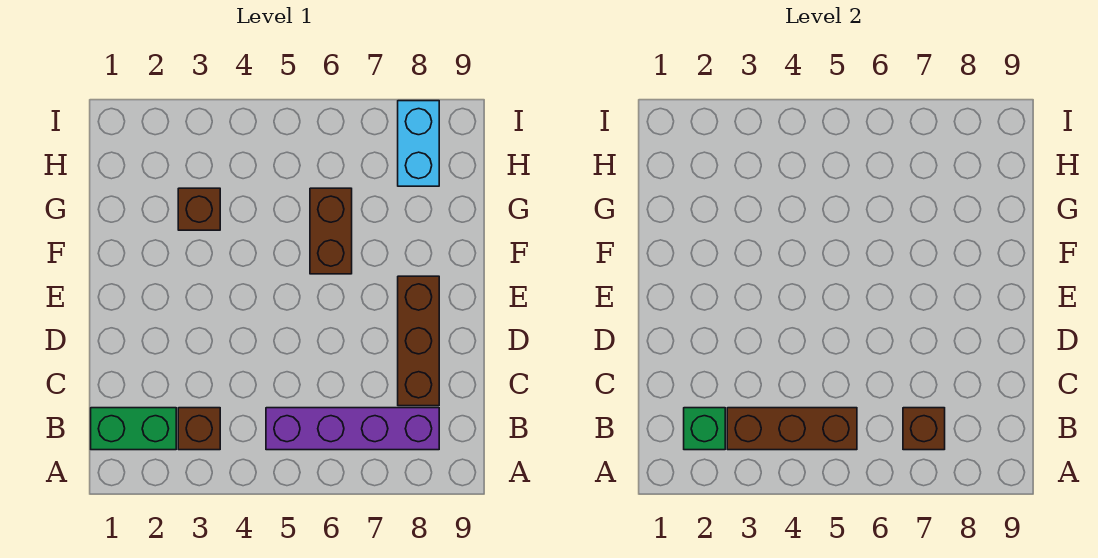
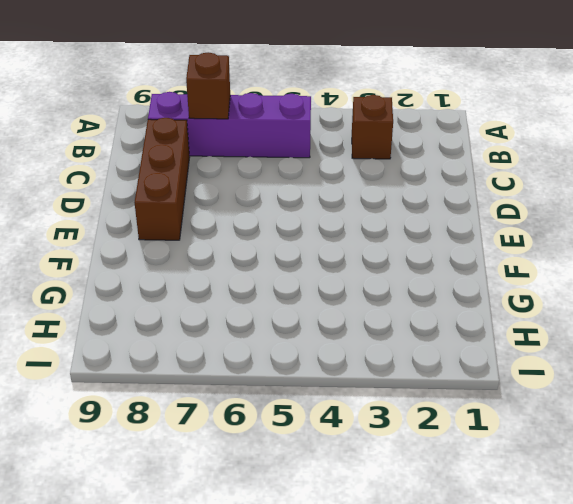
none -> green brick B1:B2 level 1
none -> brown brick F6:G6 level 1

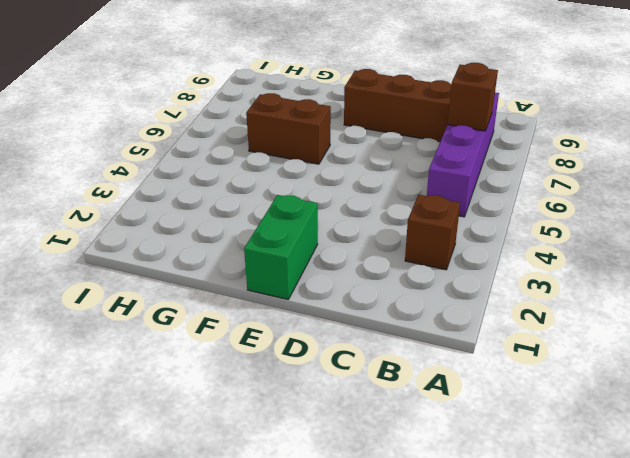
green brick E1:E2 level 1 -> green brick B1:B2 level 1
none -> brown brick G3 level 1
none -> cyan brick H8:I8 level 1

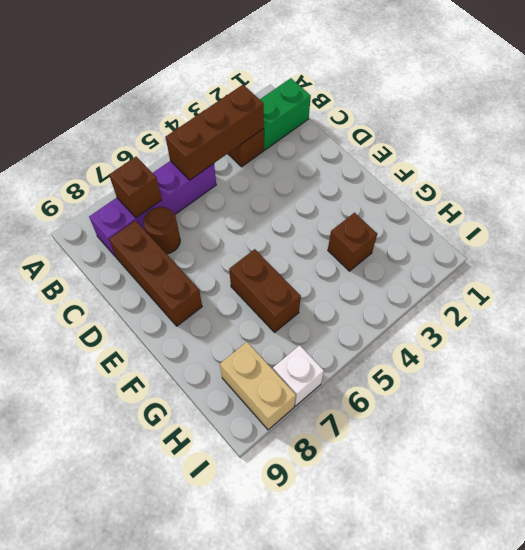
brown round brick C7 level 1 -> none
tan brick H8:I8 level 1 -> cyan brick H8:I8 level 1
white brick I7 level 1 -> none
none -> green brick B2 level 2

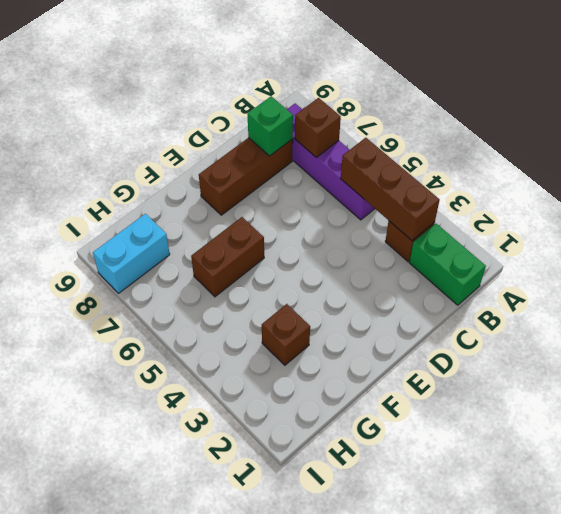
green brick C8 level 2 -> green brick B2 level 2

